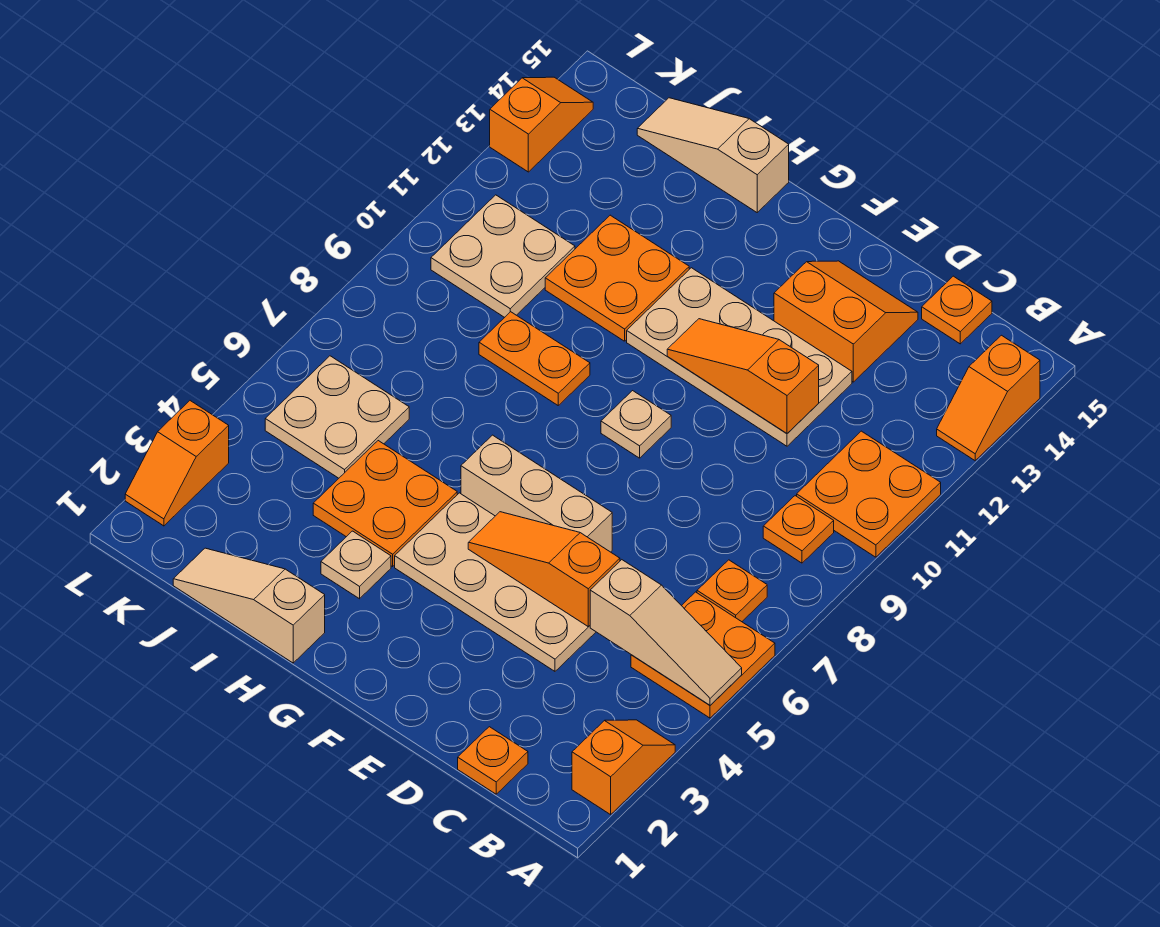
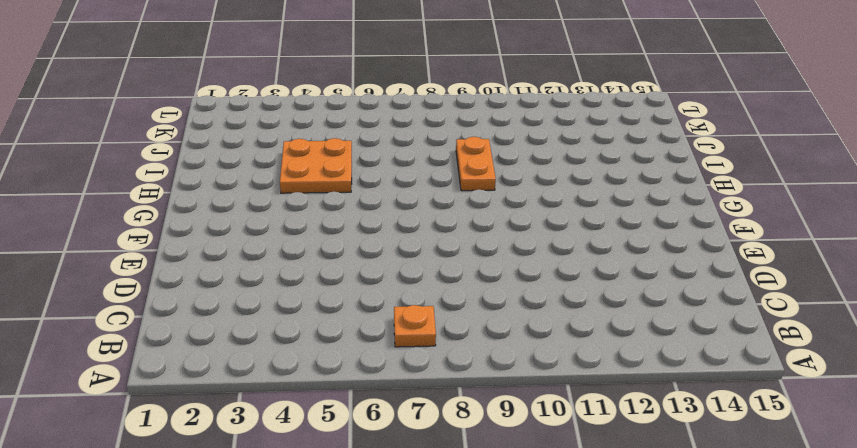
none -> orange slope A2:A3 level 1 top 2
none -> orange plate A5:B6 level 1
none -> orange plate A10:B11 level 1

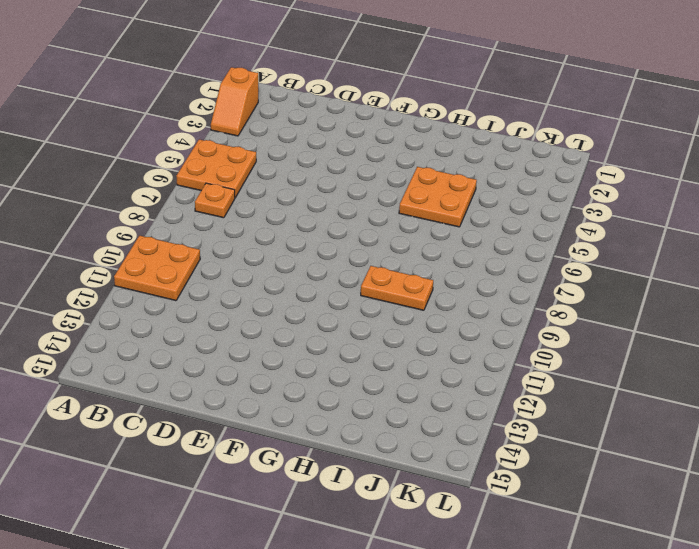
none -> orange slope A13:A14 level 1 top 14
none -> orange plate B9 level 1
none -> orange plate C1 level 1

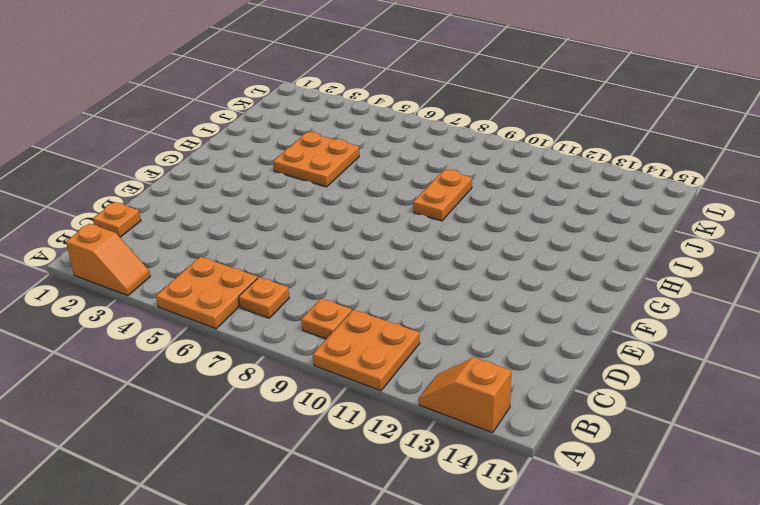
none -> orange plate C15 level 1
none -> tan plate D4:G5 level 1
none -> tan plate D11:G12 level 1

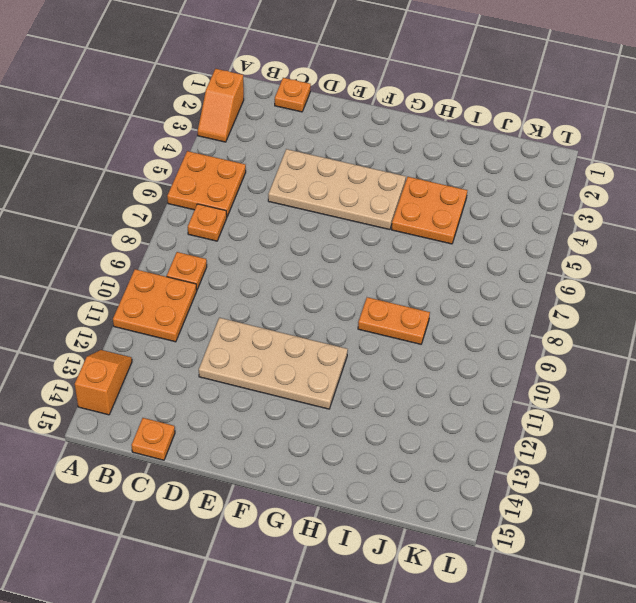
none -> orange slope D13:E14 level 1 top 13
none -> tan brick E6:G6 level 1
none -> tan plate F9 level 1

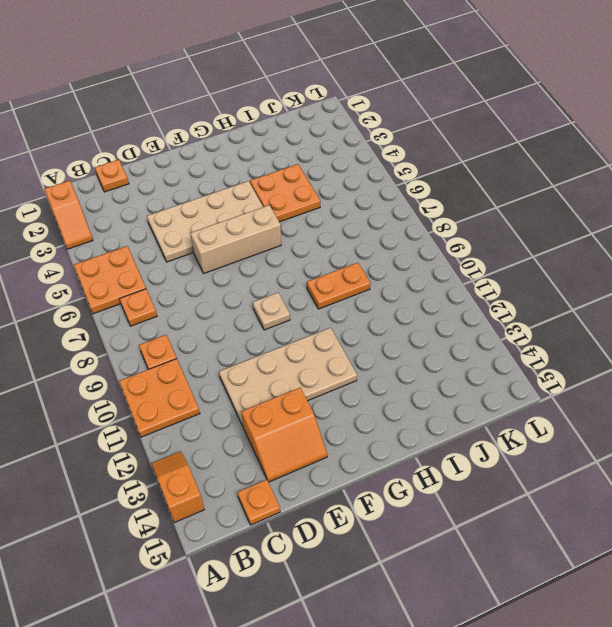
none -> tan slope H1:J1 level 1 top H
none -> tan plate H3 level 1
none -> orange plate H11:I12 level 1

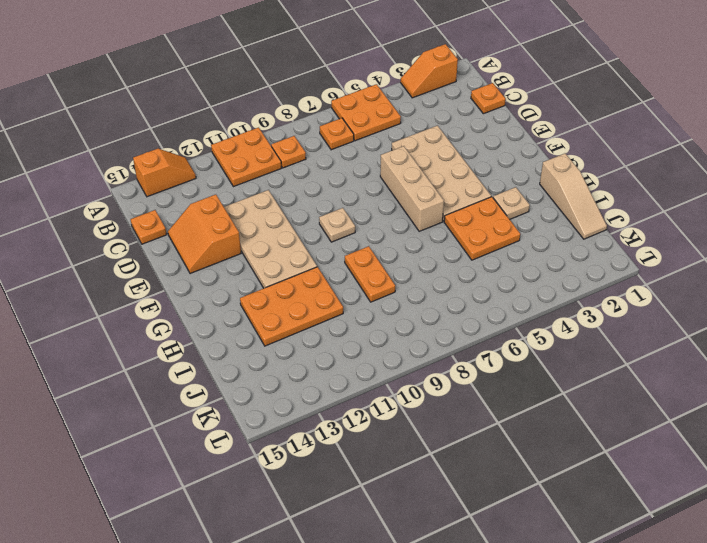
orange plate H11:I13 level 1 -> orange plate H11:I12 level 1
none -> tan slope H15:J15 level 1 top H
none -> tan plate J5:K6 level 1
none -> tan plate J10:K11 level 1

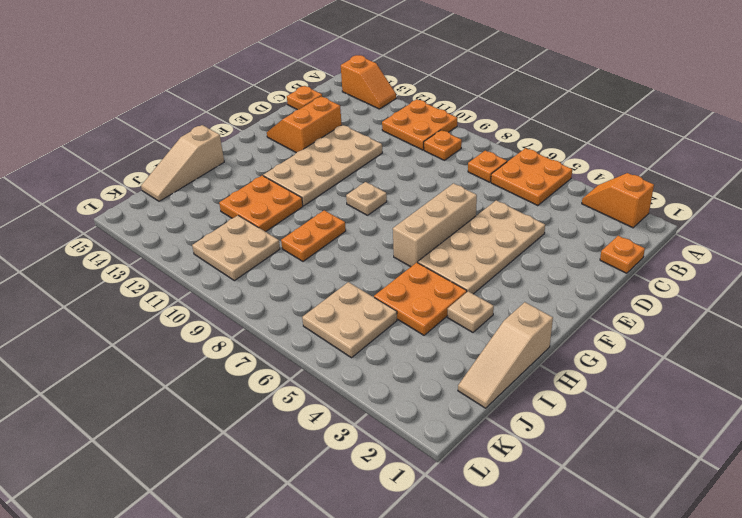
none -> orange slope L2:L3 level 1 top 3
none -> orange slope L13:L14 level 1 top 13
none -> tan slope A5:C5 level 2 top C

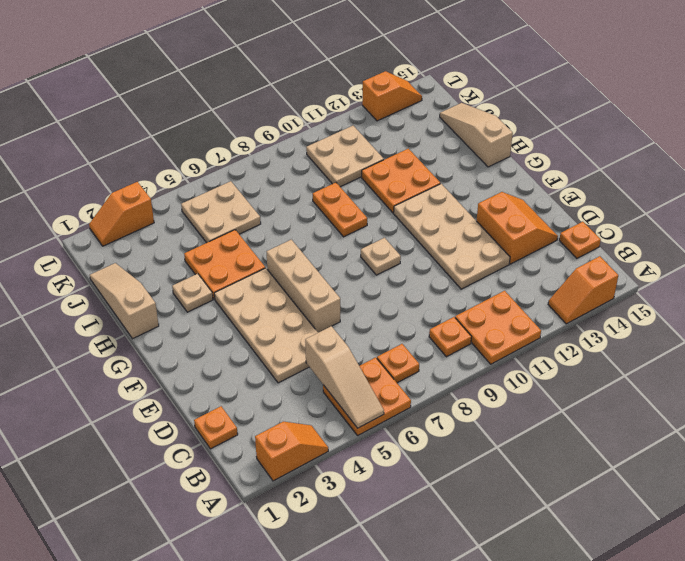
none -> orange slope D5:F5 level 2 top D
none -> orange slope D11:F11 level 2 top D

